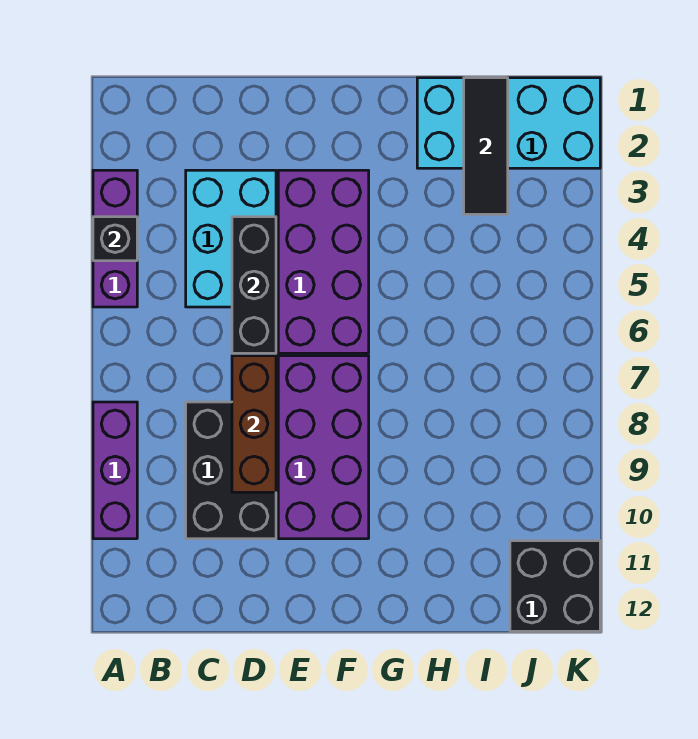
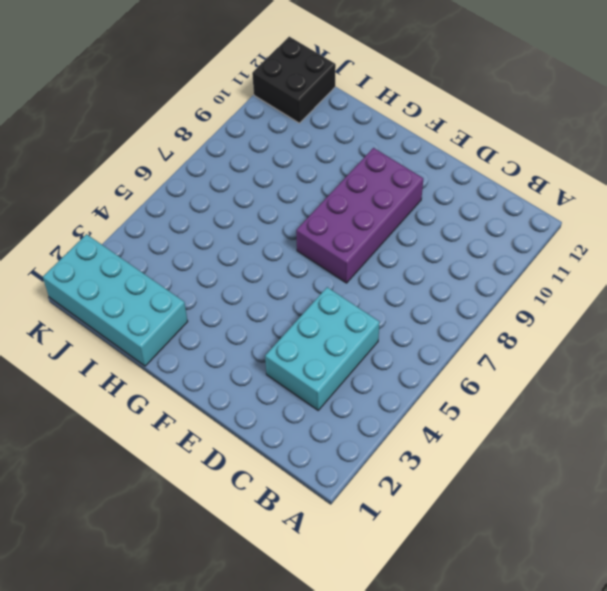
none -> purple brick A3:A5 level 1
none -> purple brick A8:A10 level 1
none -> black brick C8:D10 level 1

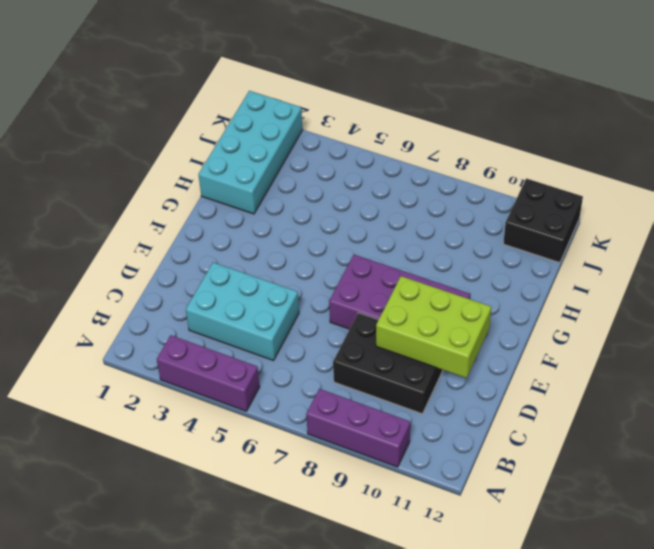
lime brick D9:E11 level 2 -> brown brick D7:D9 level 2
none -> purple brick E3:F6 level 1
none -> black brick A4 level 2
none -> black brick D4:D6 level 2

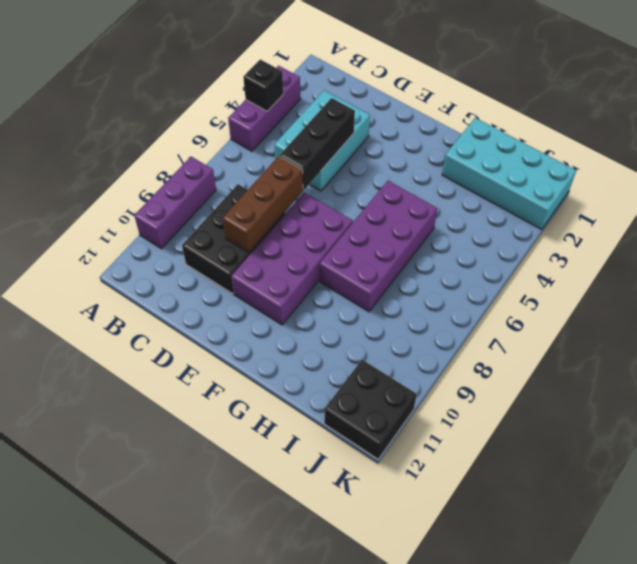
purple brick G5:H8 level 1 -> purple brick E3:F6 level 1
none -> black tile I1:I3 level 2

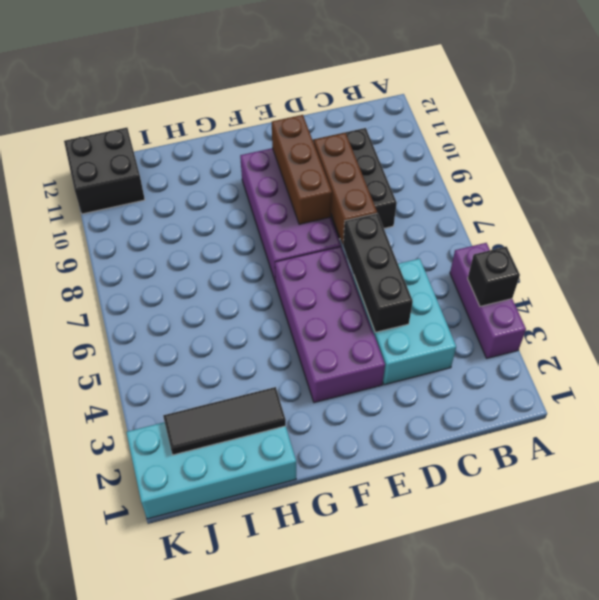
brown brick E8:E10 level 2 -> none
black tile H2:J2 level 2 -> black tile I1:I3 level 2
none -> purple brick A8:A10 level 1

